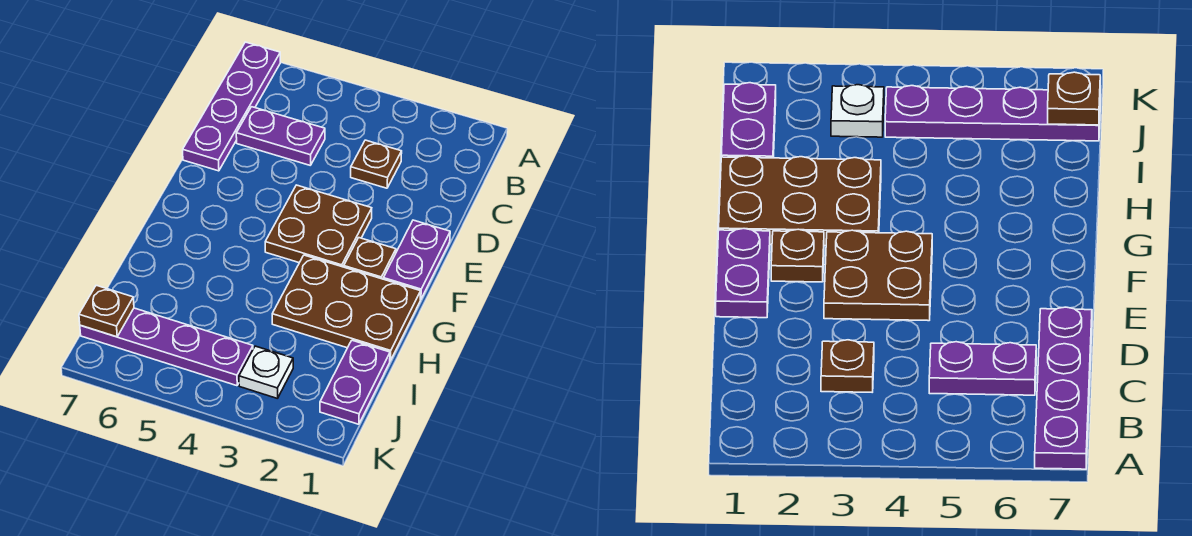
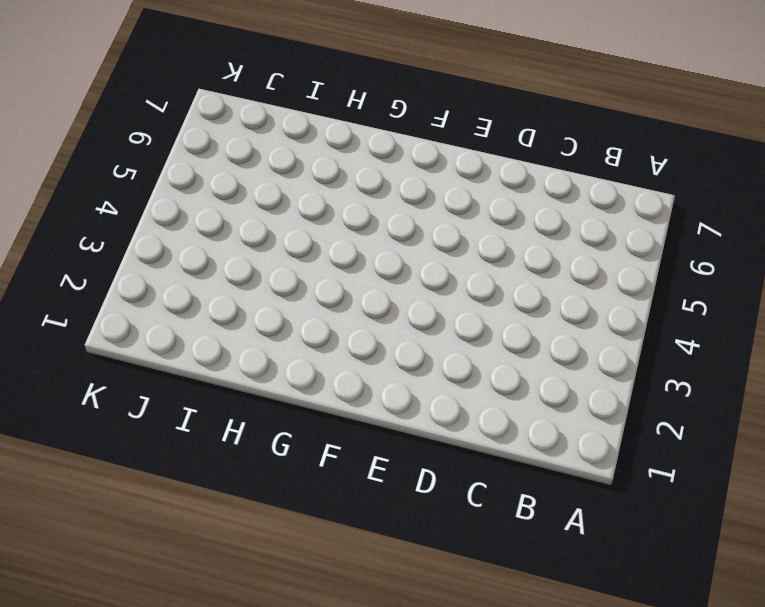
none -> purple plate A7:D7 level 1
none -> brown plate C3 level 1

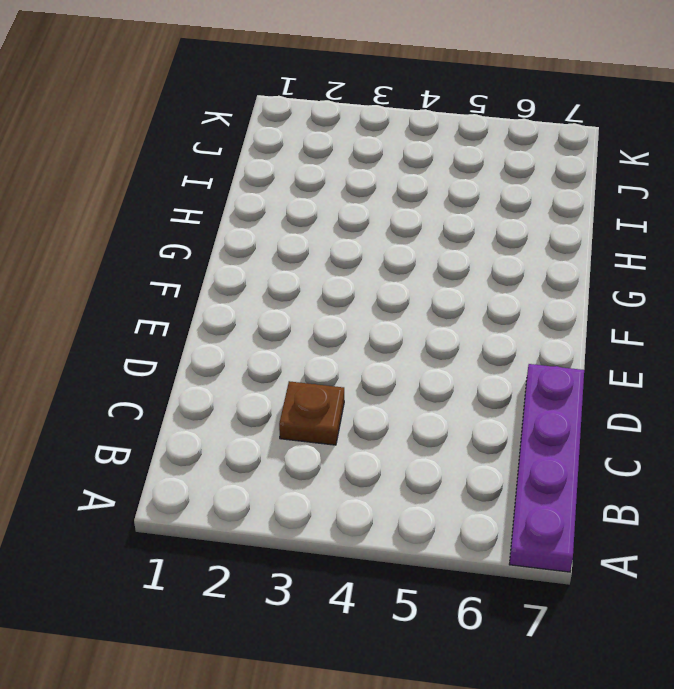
none -> purple plate C5:C6 level 1
none -> purple plate E1:F1 level 1

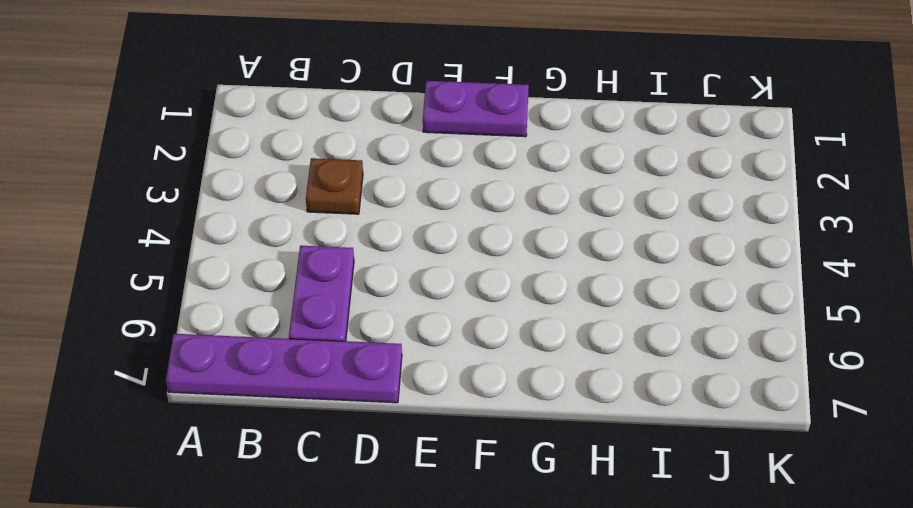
none -> brown plate E3:F4 level 1
none -> brown plate F2 level 1

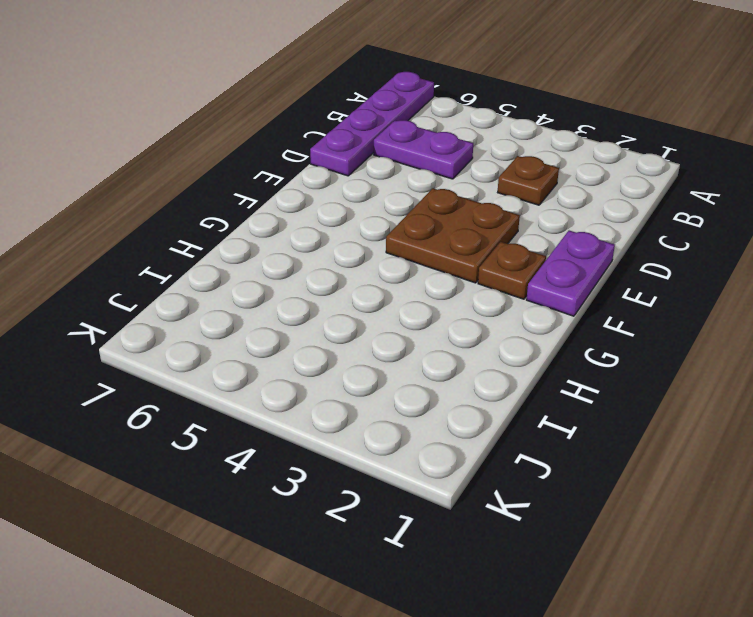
none -> brown plate G1:H3 level 1
none -> purple plate I1:J1 level 1

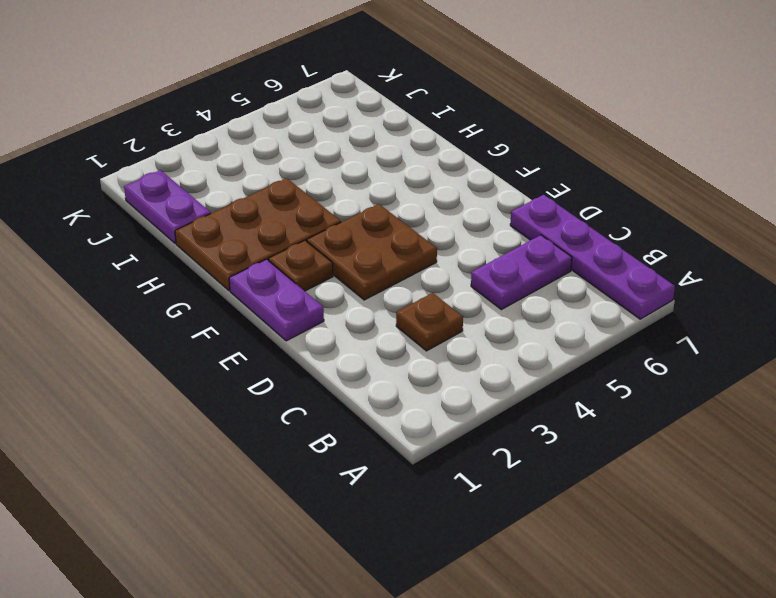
none -> white plate J3 level 1
none -> purple plate J4:J7 level 1

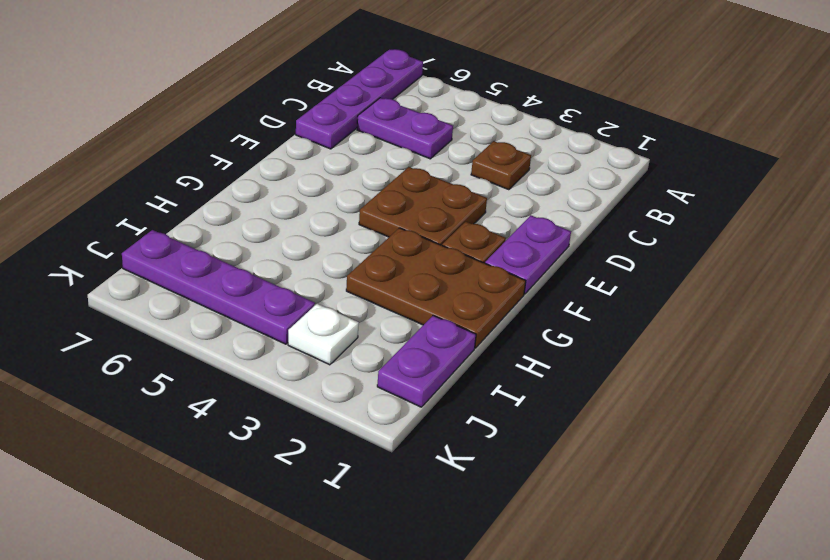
none -> brown plate J7 level 2

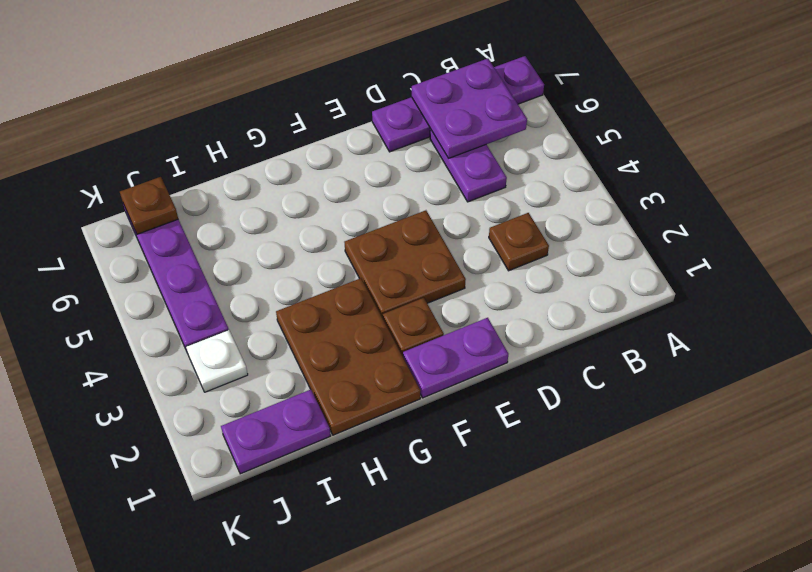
purple plate B6:C7 level 2 -> none

